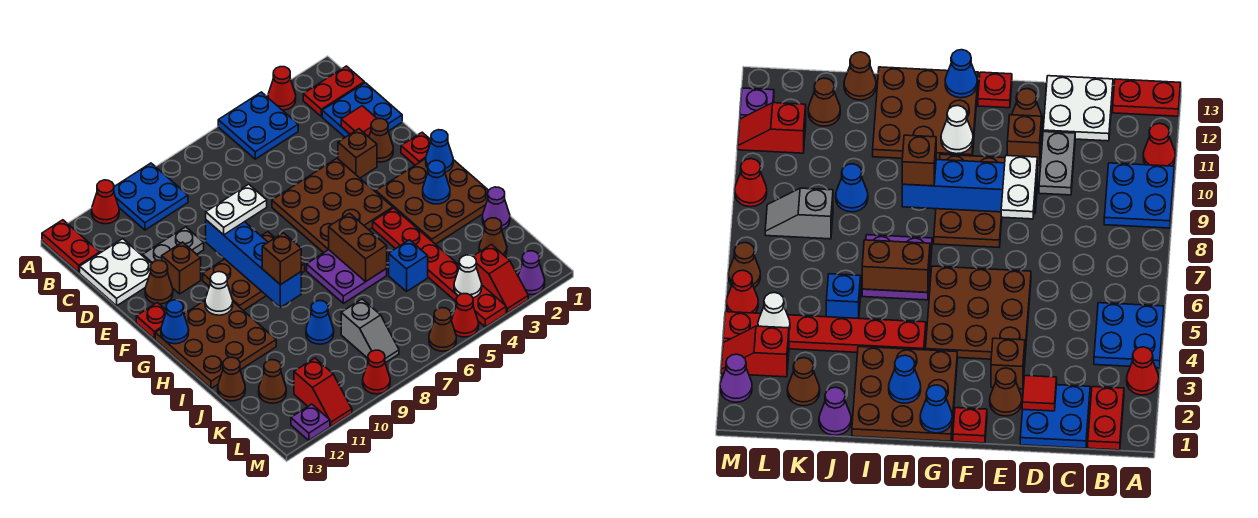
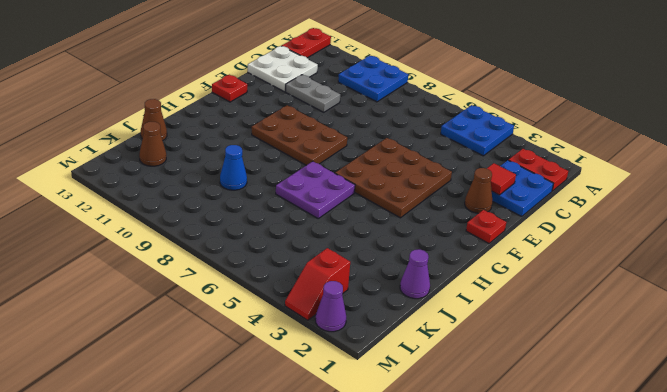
none -> red cone A3 level 1
none -> red cone A11 level 1
none -> brown brick E3 level 1
none -> brown brick E11 level 1

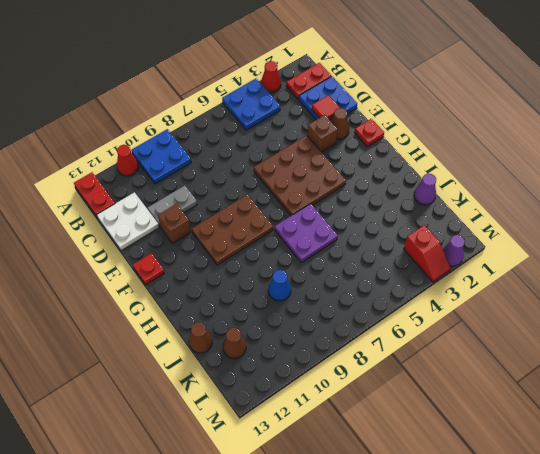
none -> brown cone E12 level 1
none -> brown plate G1:I3 level 1
none -> brown plate G11:I13 level 1
none -> red plate H4:M4 level 1

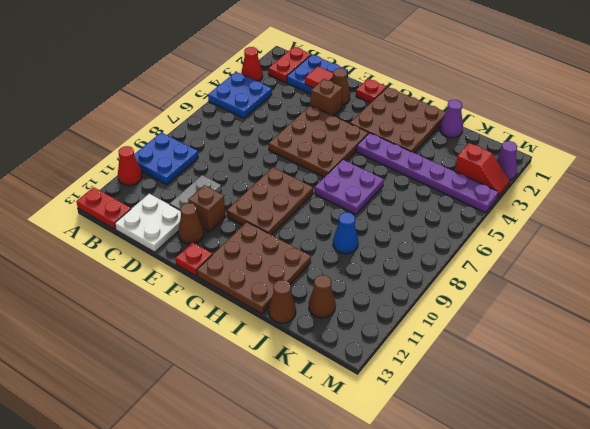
purple plate H4:M4 level 1 -> red plate H4:M4 level 1
none -> blue brick J5 level 1
none -> brown cone K2 level 1
none -> grey slope K8:L8 level 1 top K
none -> red slope L11:M11 level 1 top L

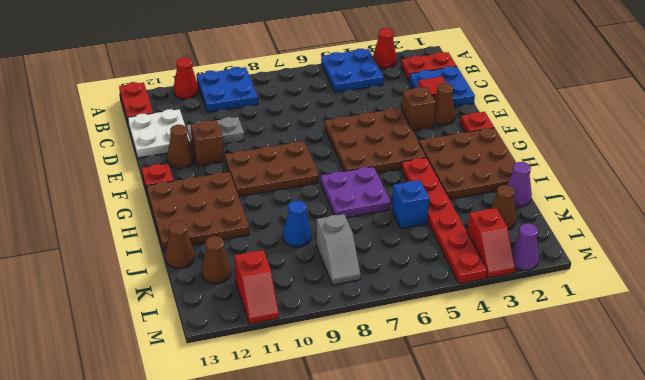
none -> red cone M5 level 1
none -> brown cone M6 level 1
none -> red cone M9 level 1
none -> purple plate M12 level 1

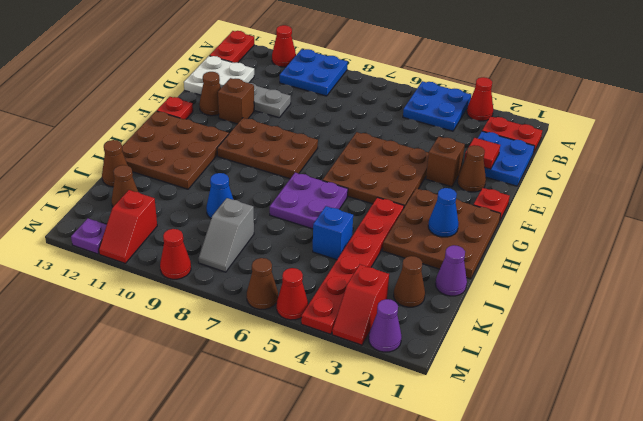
none -> blue brick E9:H9 level 2
none -> blue cone G1 level 2
none -> white cone G11 level 2
none -> blue cone G13 level 2

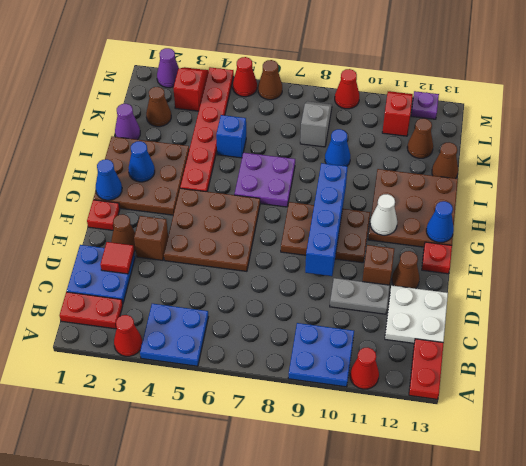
none -> brown brick H6:I6 level 2
none -> white cone L4 level 2
none -> white plate E8:E9 level 3
none -> brown brick H9 level 3

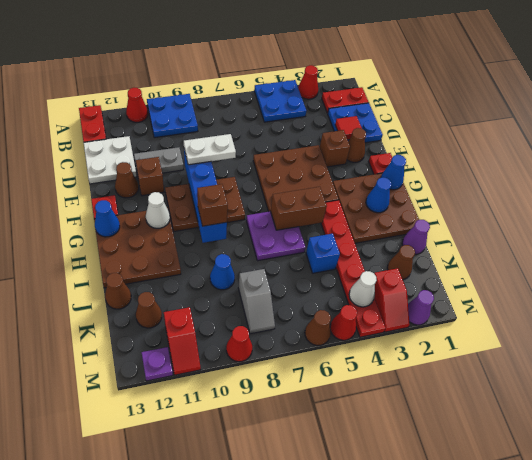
brown brick H5:H6 level 2 -> brown brick H6:I6 level 2

